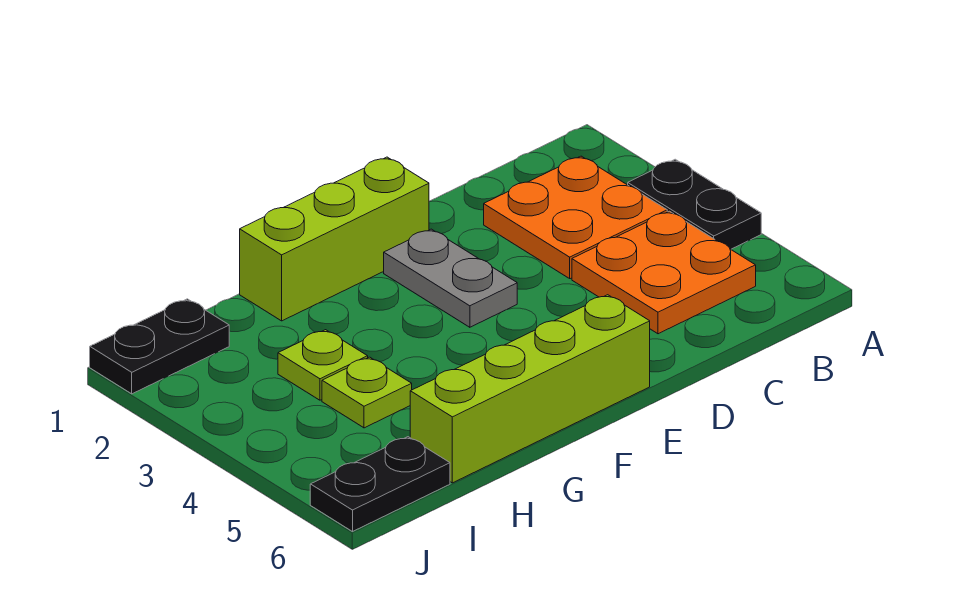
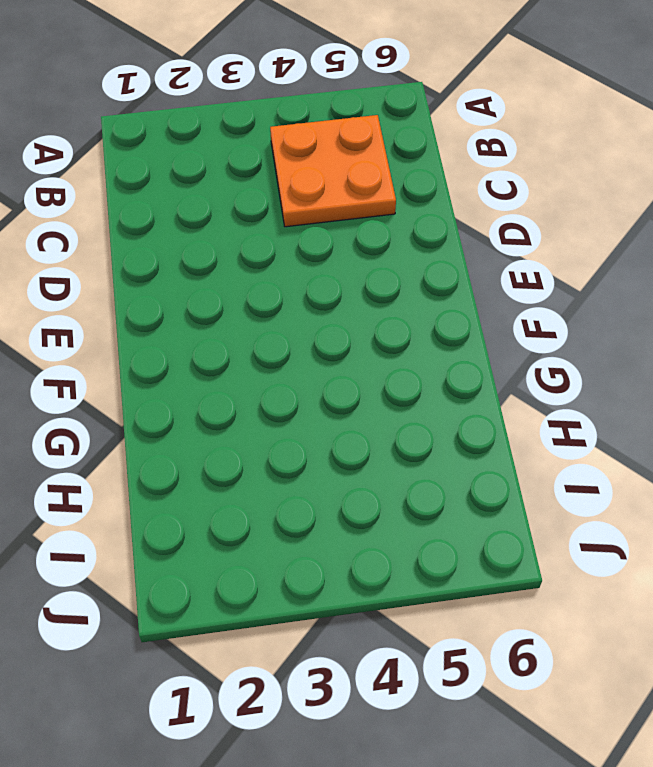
none -> black plate A3:A4 level 1
none -> orange plate B2:C3 level 1

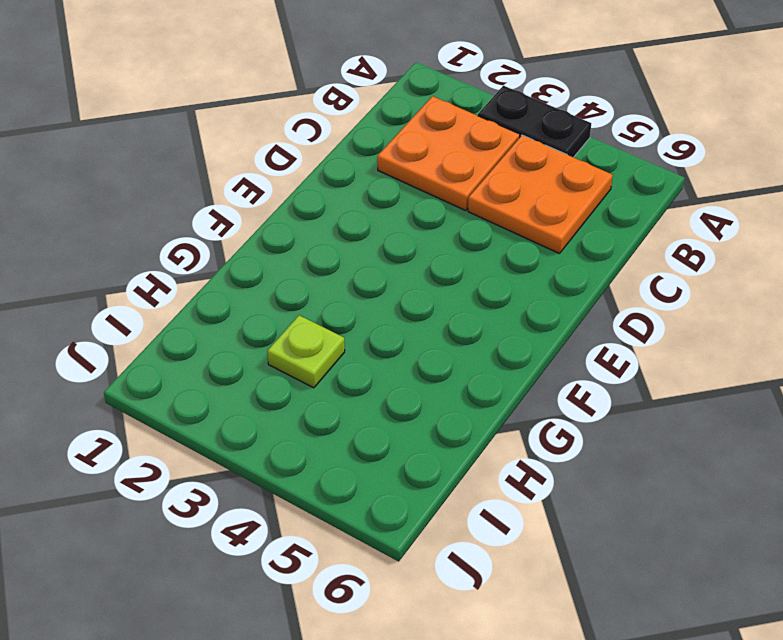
none -> lime brick E1:G1 level 1
none -> grey plate E2:E3 level 1

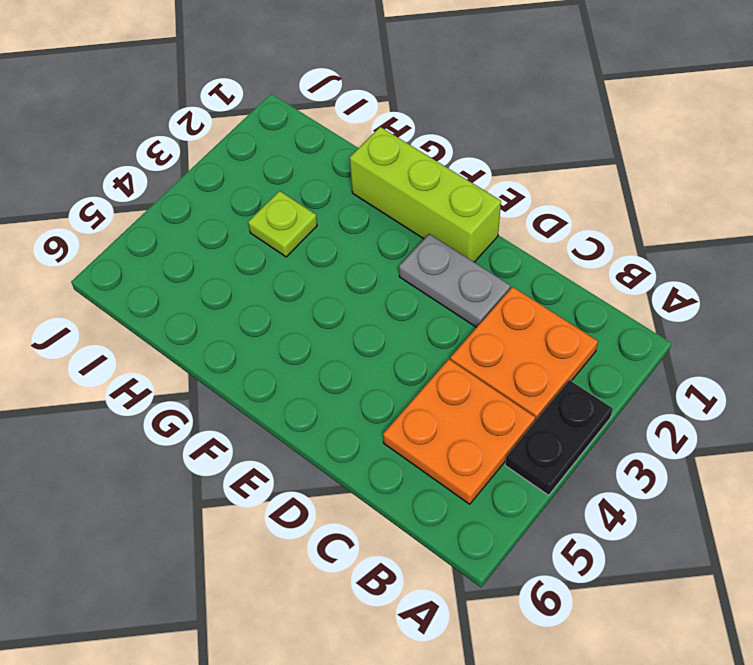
grey plate D2:E2 level 1 -> grey plate E2:E3 level 1
none -> lime brick E6:H6 level 1
none -> lime plate H4 level 1

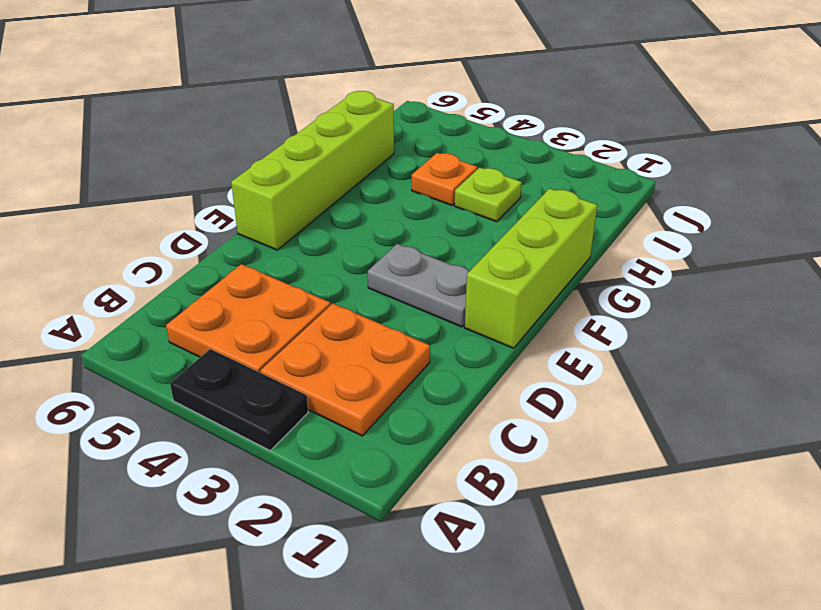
orange plate H4 level 1 -> lime plate H4 level 1
none -> black plate I1:J1 level 1
none -> black plate I6:J6 level 1

